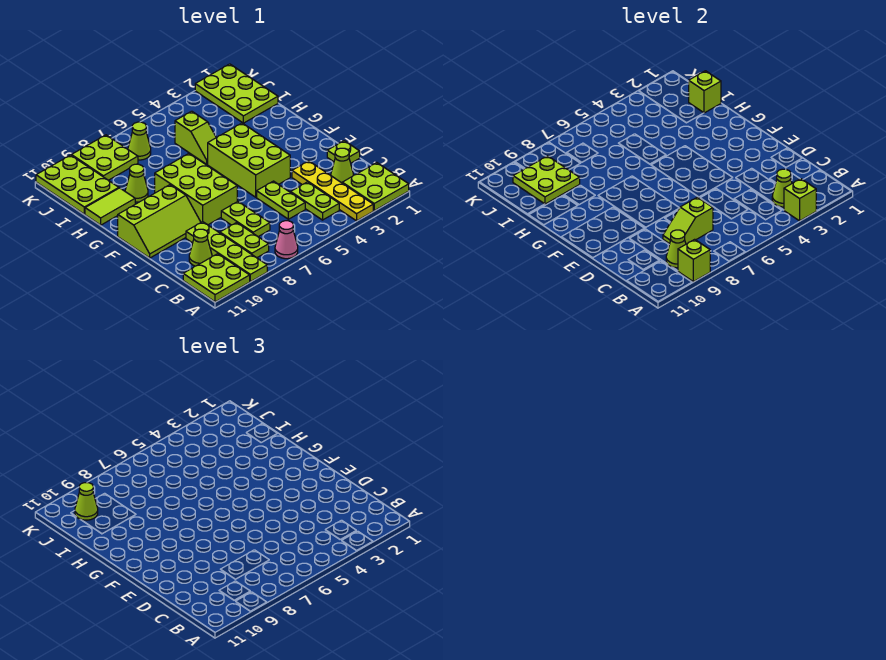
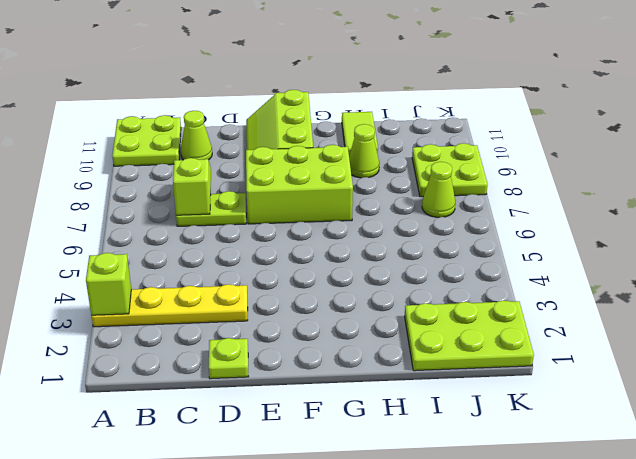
none -> lime plate A1:B2 level 1
none -> pink cone A7 level 1
none -> lime plate A9:D9 level 1
none -> lime plate B4:C4 level 1

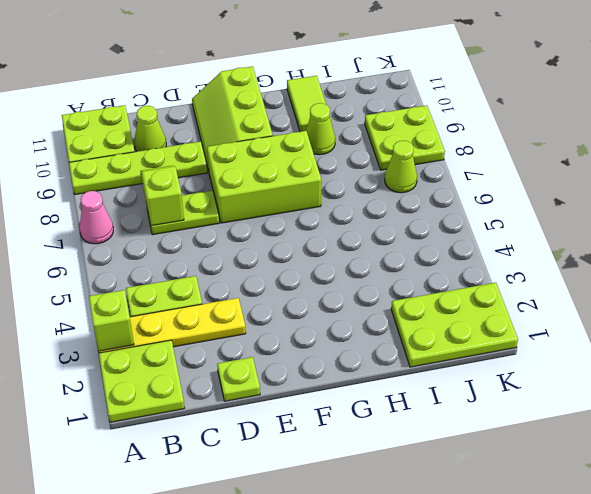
none -> lime plate B8:C8 level 1
none -> lime cone C2 level 1
none -> lime plate C5:D5 level 1
none -> lime brick E4:G5 level 1

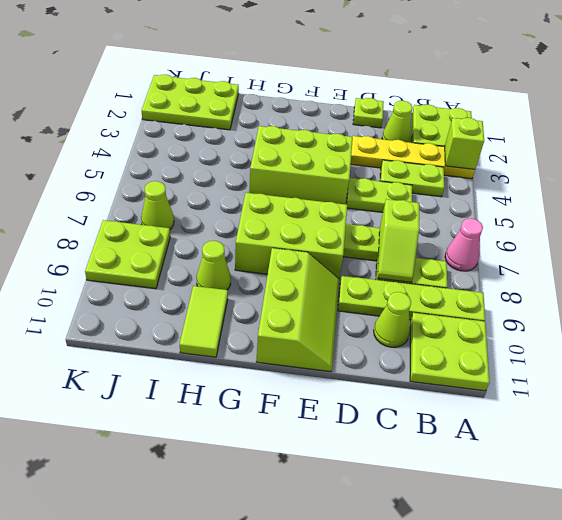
none -> lime slope H5:I5 level 1 top I
none -> lime plate I10:K11 level 1
none -> lime brick A9 level 2
none -> lime cone B3 level 2

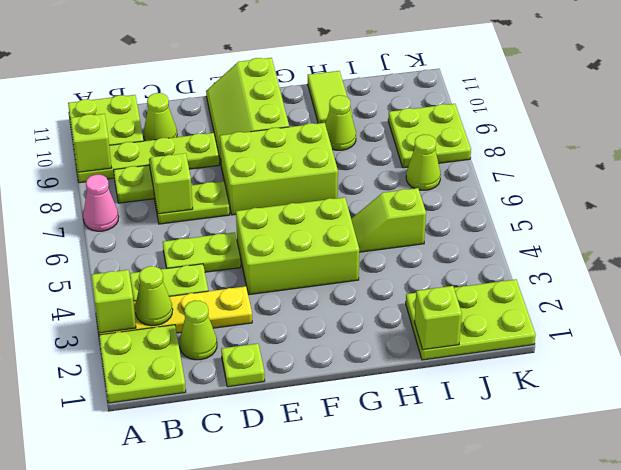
none -> lime plate I10:K11 level 1
none -> lime cone B9 level 2
none -> lime plate I9:J10 level 2
none -> lime cone J10 level 3

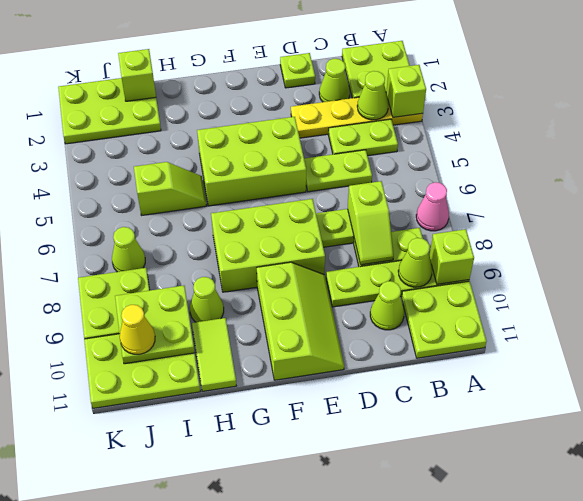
yellow cone J10 level 3 -> lime cone J10 level 3

